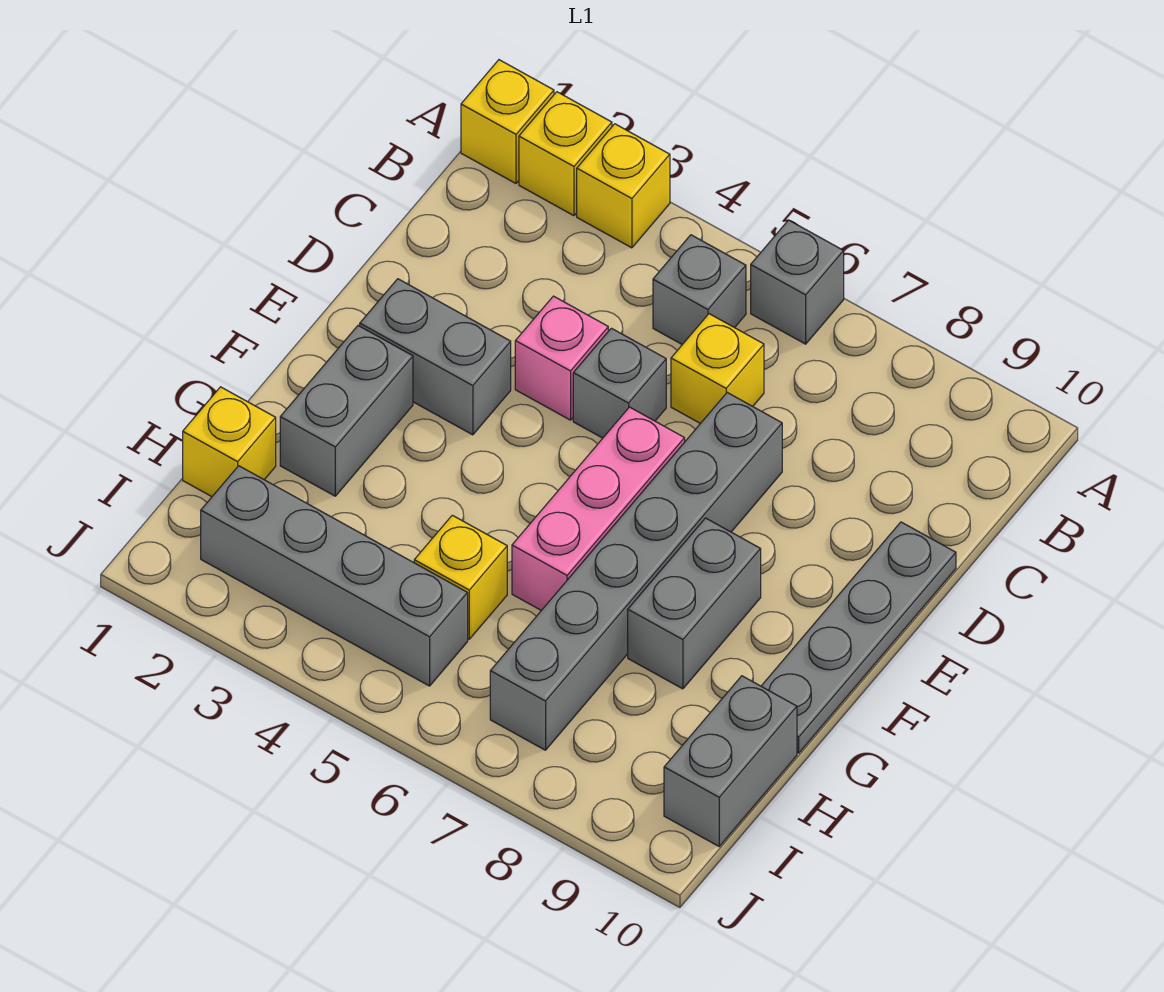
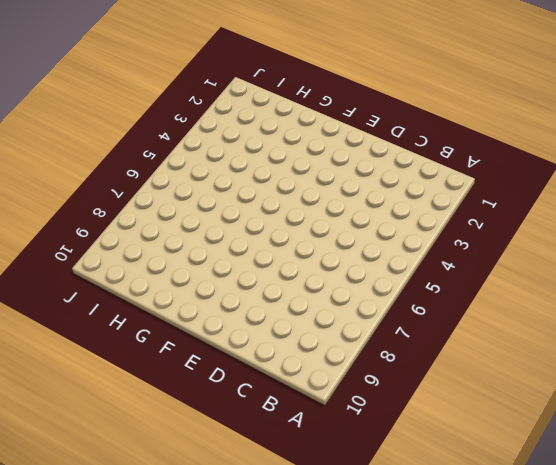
none -> yellow brick A1 level 1
none -> yellow brick A2 level 1
none -> yellow brick A3 level 1

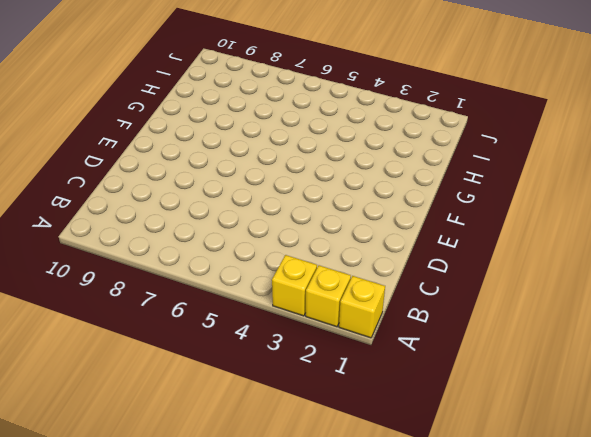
none -> grey brick A6 level 1
none -> grey brick B5 level 1
none -> yellow brick C6 level 1

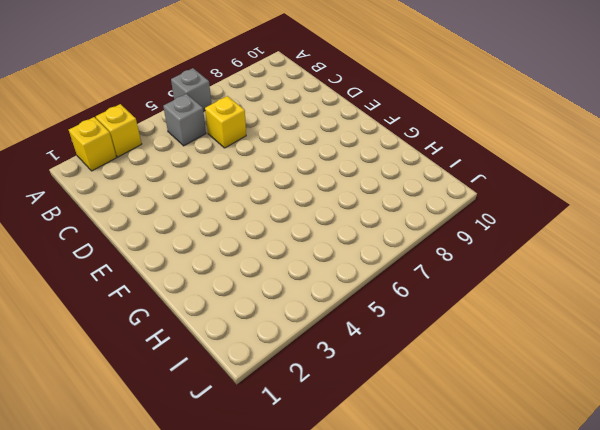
none -> yellow brick A1 level 1
none -> pink brick D4 level 1
none -> grey brick D5 level 1

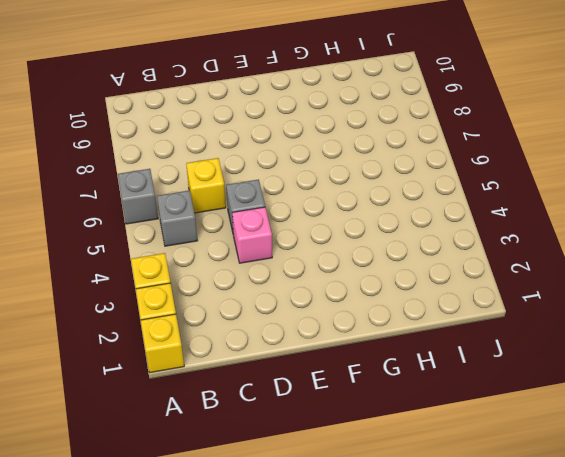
none -> grey brick D7:I7 level 1
none -> grey plate D10:G10 level 1
none -> grey brick E2:E3 level 1

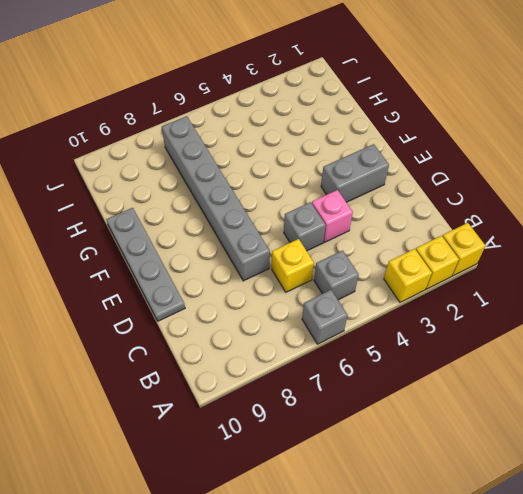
none -> pink brick E6:G6 level 1
none -> grey brick F2:G2 level 1
none -> grey brick F8:G8 level 1

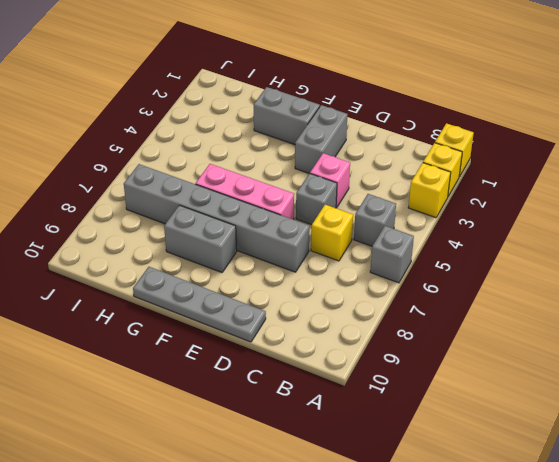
none -> yellow brick H1 level 1
none -> yellow brick H5 level 1
none -> grey brick H10:I10 level 1

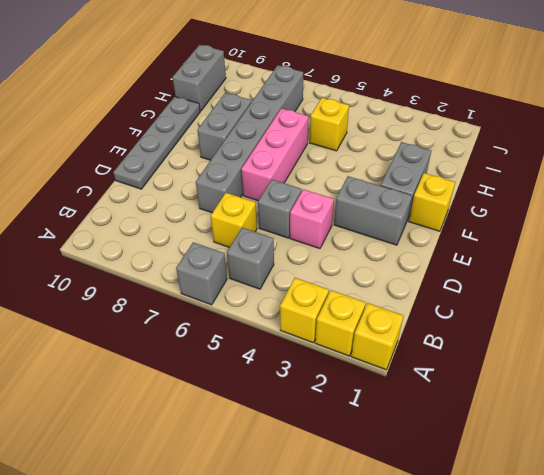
yellow brick F1 level 1 -> yellow brick H1 level 1
none -> grey brick I2:I5 level 1

